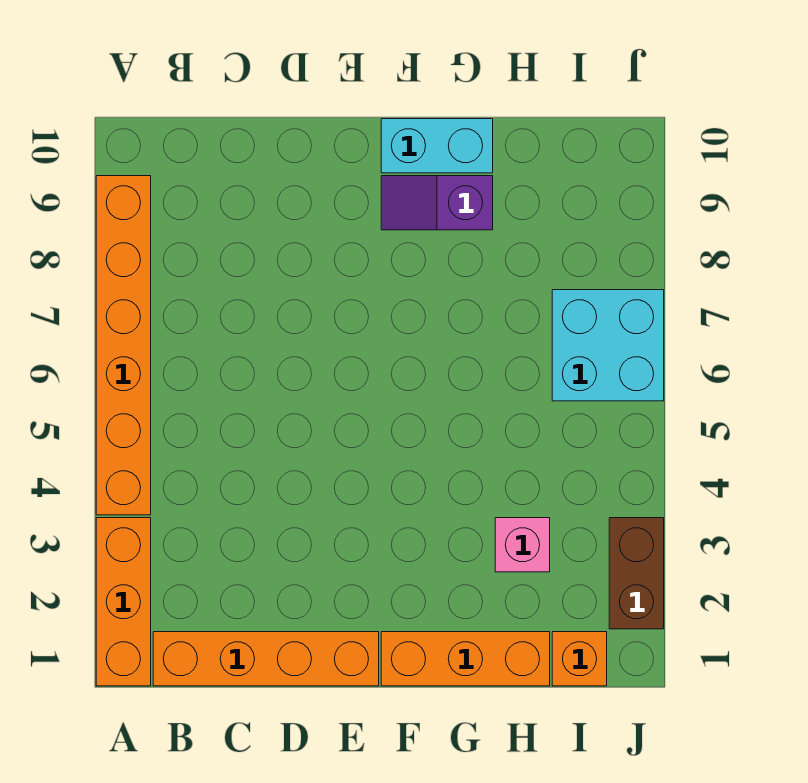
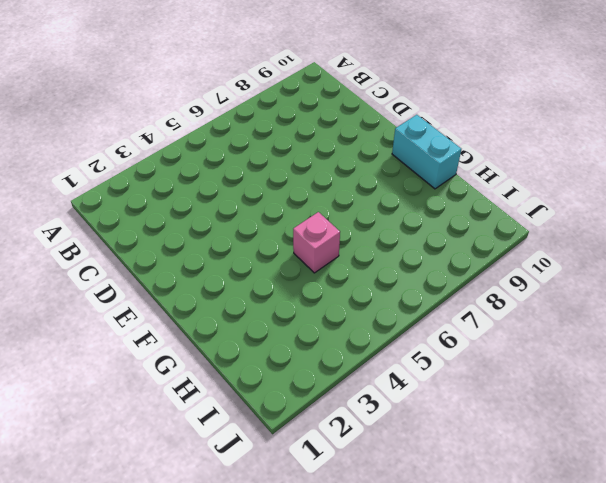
pink brick G5 level 1 -> pink brick H3 level 1
none -> orange brick A1:A3 level 1
none -> orange brick A4:A9 level 1

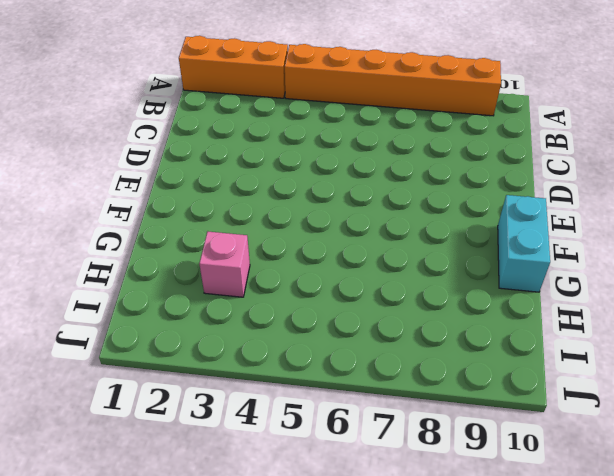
none -> orange brick B1:E1 level 1
none -> orange brick F1:H1 level 1

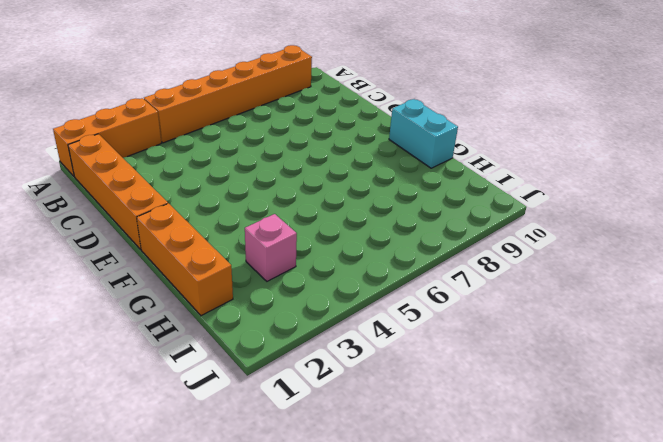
none -> purple slope F9:G9 level 1 top G
none -> orange brick I1 level 1

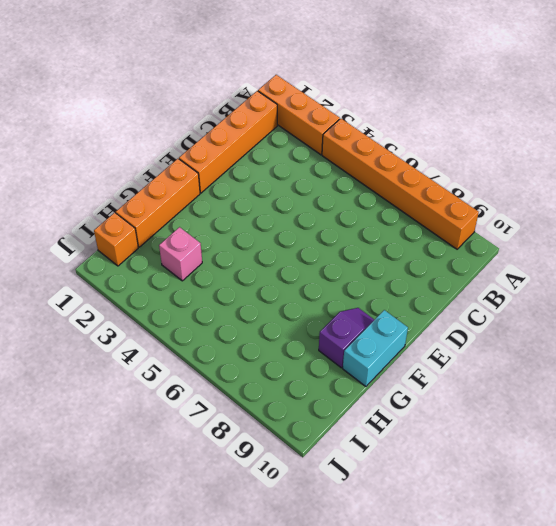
none -> cyan brick I6:J7 level 1
none -> brown brick J2:J3 level 1

